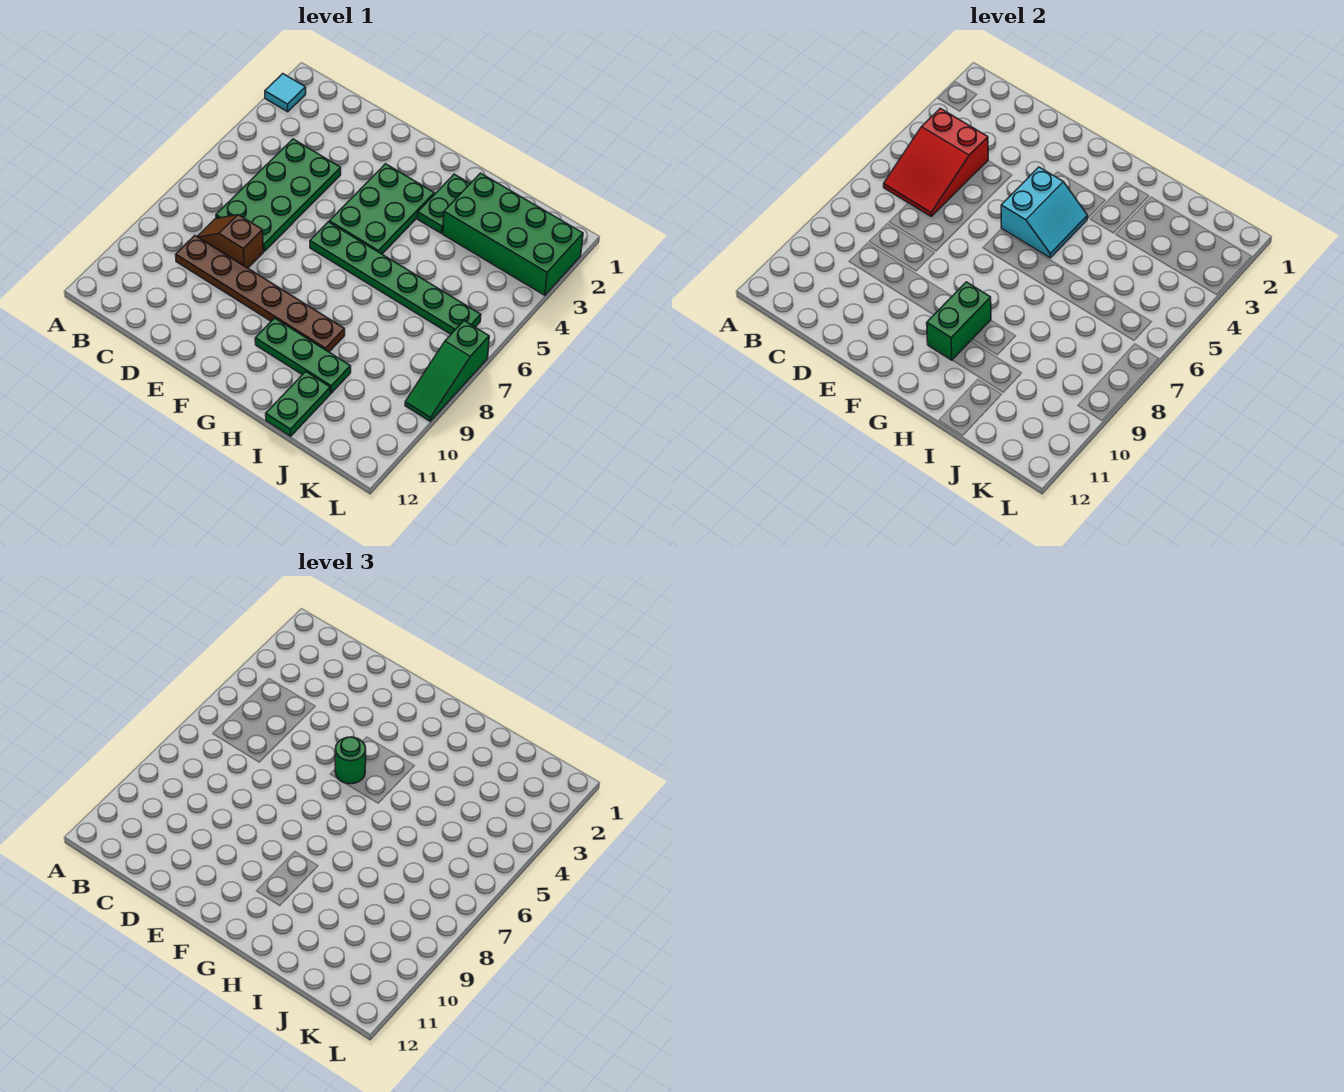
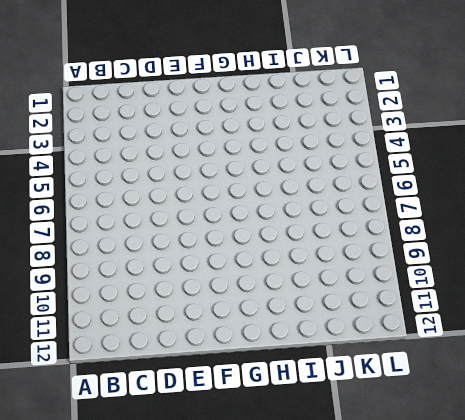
none -> cyan tile A2 level 1
none -> green plate C4:D7 level 1
none -> brown slope C8:D8 level 1 top D

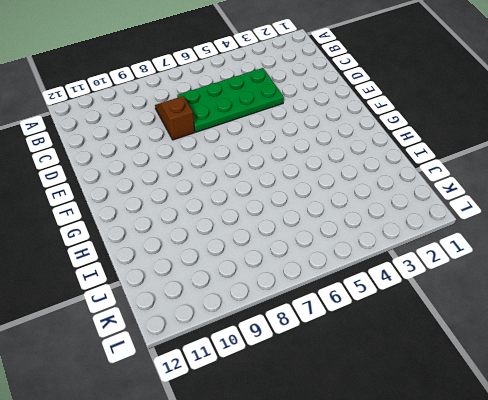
none -> cyan tile A2 level 1
none -> brown plate C9:H9 level 1
none -> green plate F3:G5 level 1

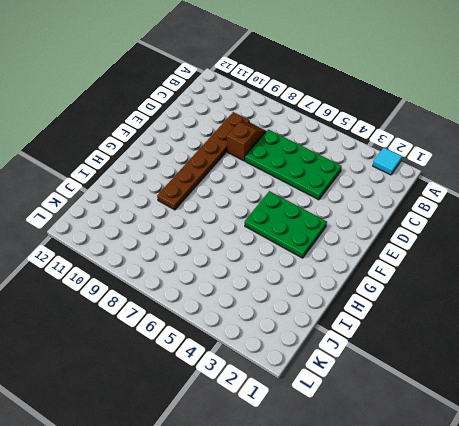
none -> green plate F6:K6 level 1
none -> green plate G10:I10 level 1
none -> green plate H2:H3 level 1

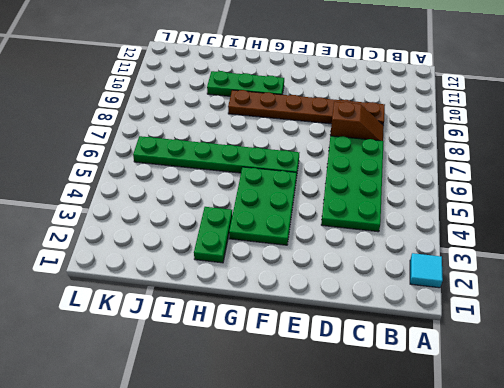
none -> green brick I2:L3 level 1
none -> green plate I11:I12 level 1
none -> green slope L7:L9 level 1 top 7

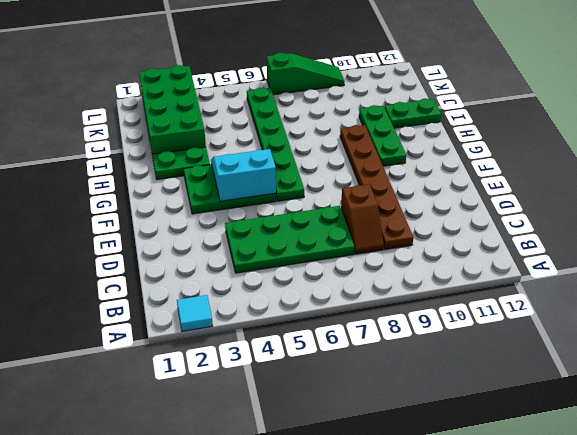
none -> red slope B4:C6 level 2 top 4
none -> green brick G9:G10 level 2
none -> green round brick F5 level 3

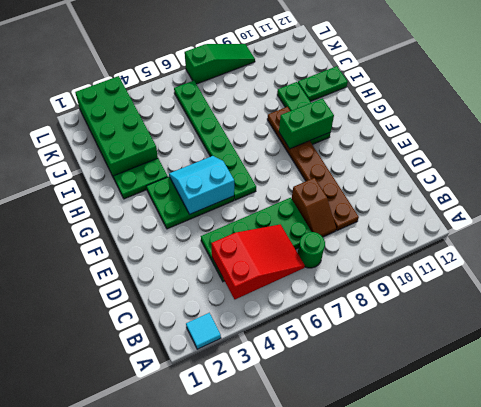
green round brick B7 level 1 -> green round brick F5 level 3

